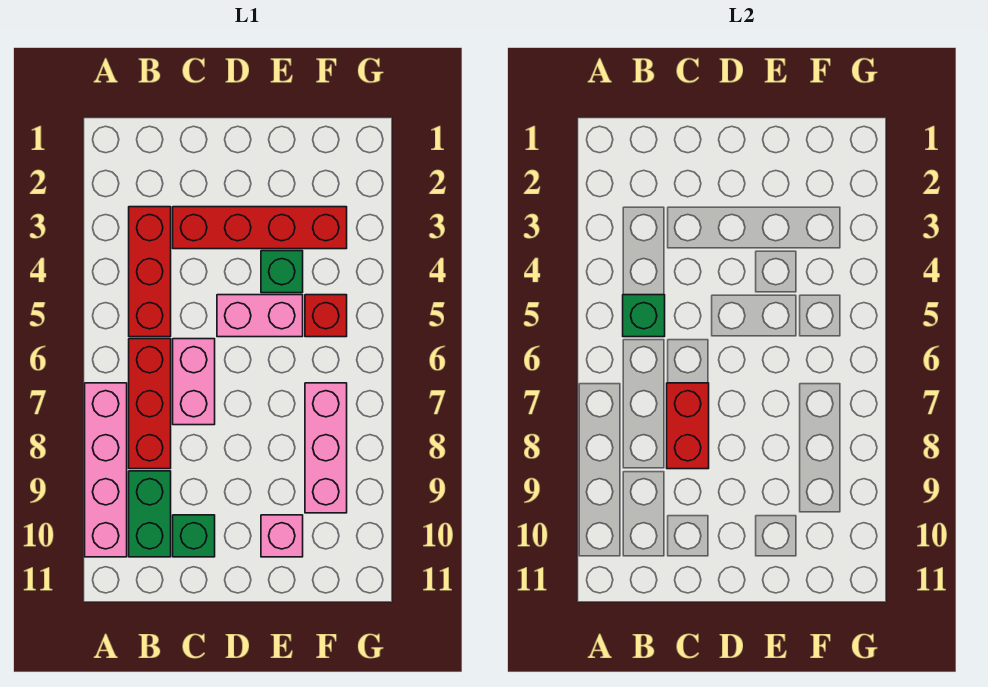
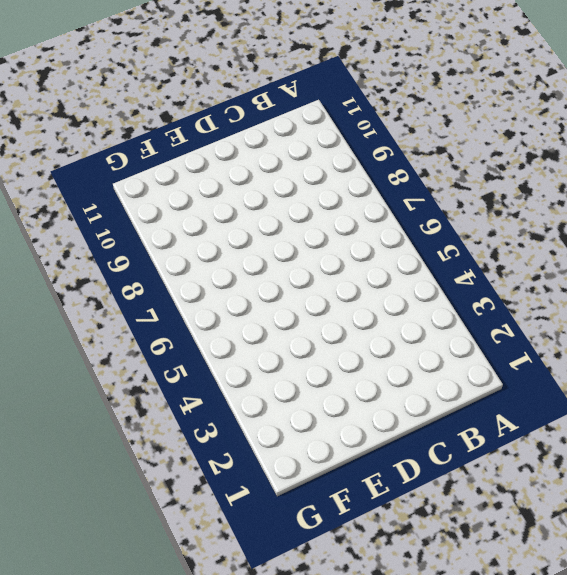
none -> pink brick A7:A10 level 1
none -> red brick B3:B5 level 1
none -> red brick B6:B8 level 1

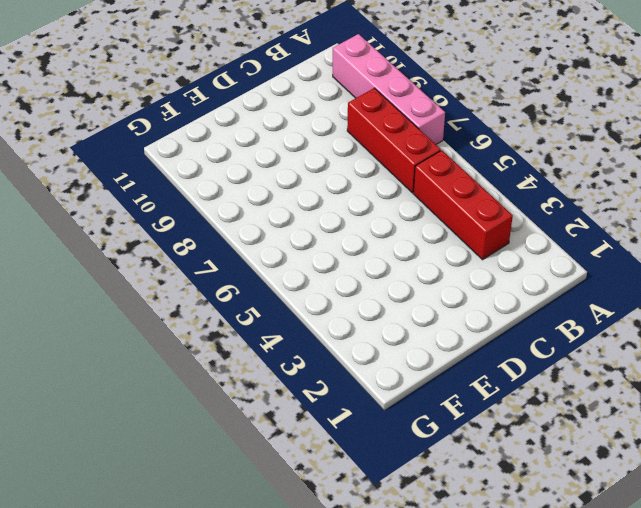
none -> green brick B9:B10 level 1
none -> red brick C3:F3 level 1
none -> pink brick C6:C7 level 1

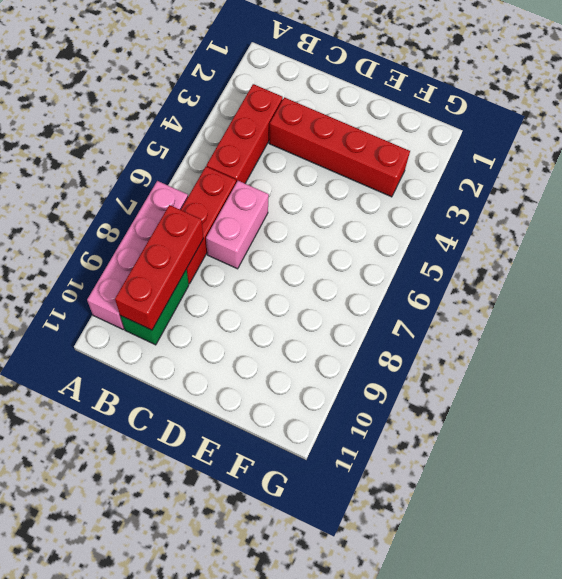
red brick B8:B10 level 2 -> none
none -> green brick C10 level 1
none -> pink brick D5:E5 level 1
none -> green brick E4 level 1

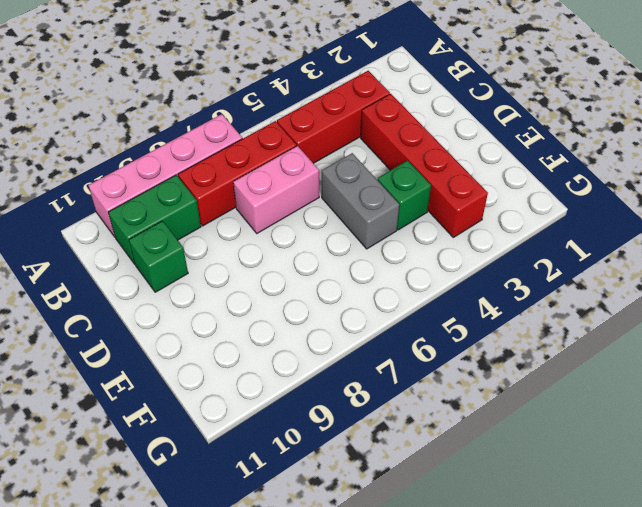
grey brick D5:E5 level 1 -> pink brick D5:E5 level 1
none -> pink brick E10 level 1
none -> red brick F5 level 1
none -> pink brick F7:F9 level 1

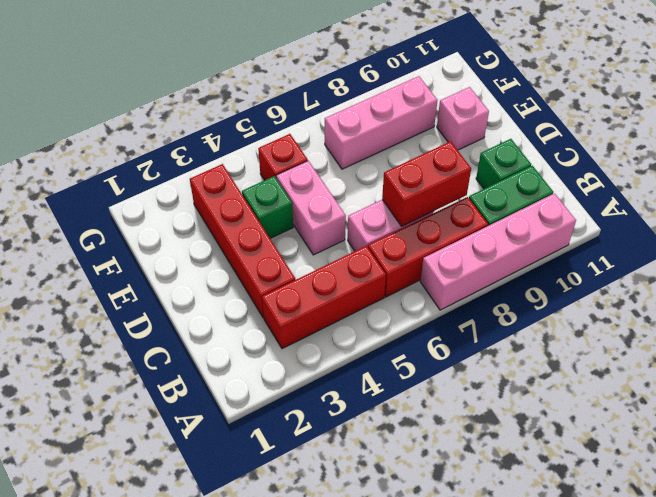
none -> green brick B5 level 2

